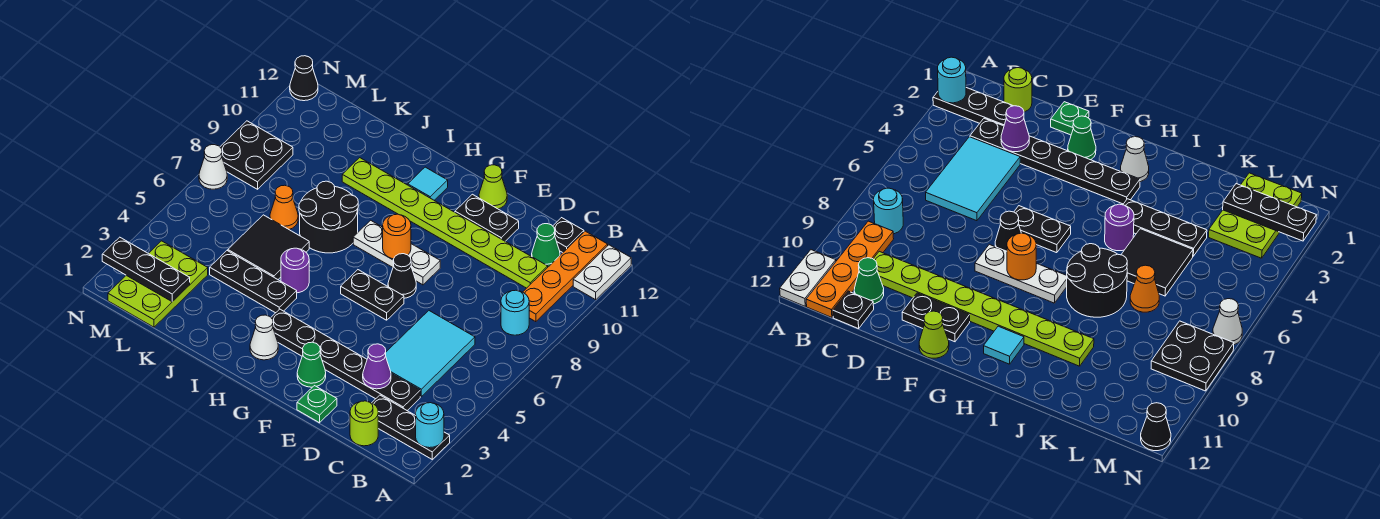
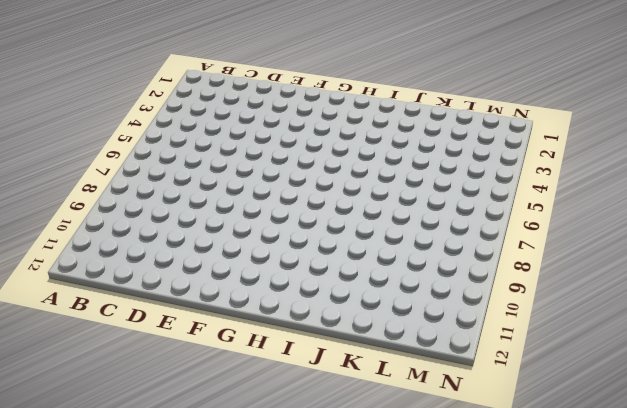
none -> black plate A2:C2 level 1
none -> white plate A11:A12 level 1
none -> cyan round brick B8 level 1
none -> orange plate B9:B12 level 1

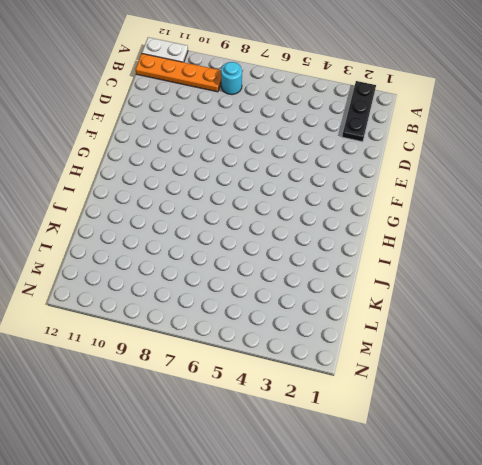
none -> lime round brick C1 level 1
none -> black plate C3:H3 level 1
none -> cyan tile C4:D6 level 1
none -> lime plate C10:J10 level 1

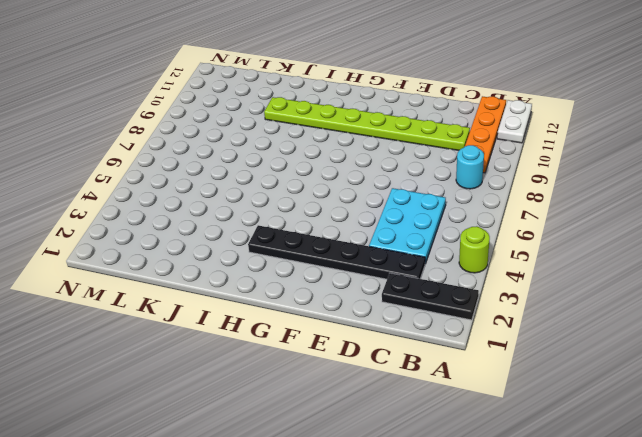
lime round brick A4 level 1 -> lime round brick C1 level 1
cyan plate C4:D6 level 1 -> cyan tile C4:D6 level 1
none -> green cone C11 level 1
none -> black plate C12 level 1
none -> green plate E1 level 1
none -> black plate E11:F11 level 1

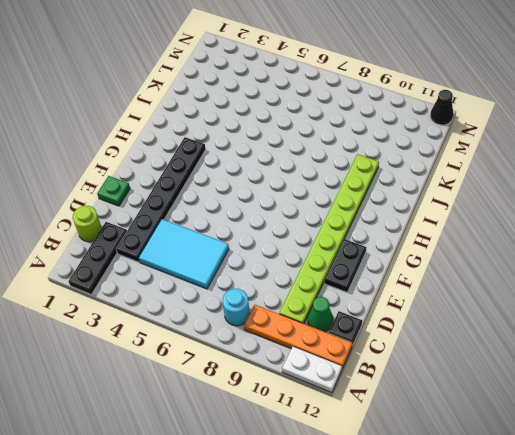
none -> green cone F2 level 1
none -> black plate F6:G6 level 1
none -> black cone F7 level 1
none -> white plate F8:H8 level 1

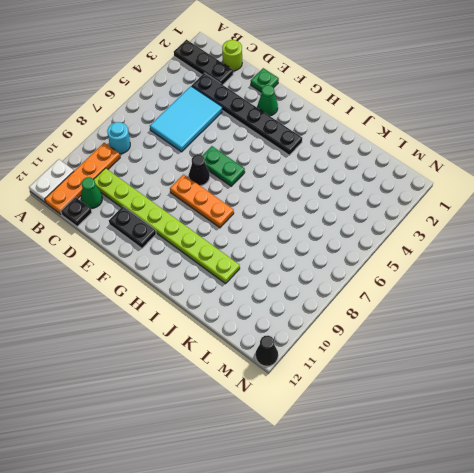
green plate F6:G6 level 1 -> black plate F6:G6 level 1
orange plate F8:H8 level 1 -> white plate F8:H8 level 1
none -> lime cone F12 level 1
none -> white cone H2 level 1
none -> cyan tile H11 level 1
none -> black plate I4:K4 level 1

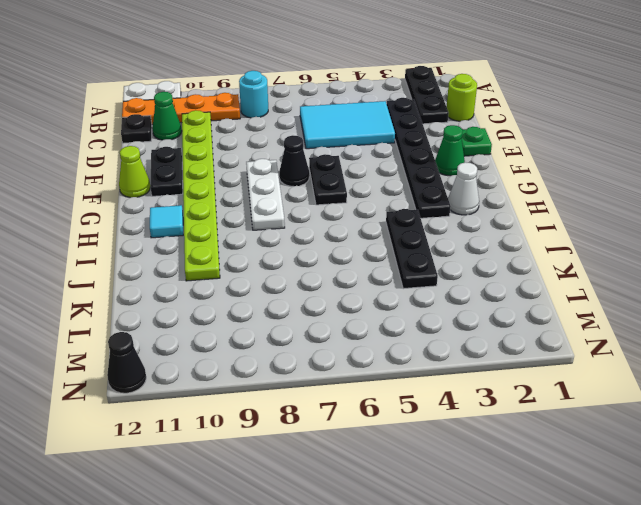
none -> purple round brick I5 level 1
none -> black round brick I7:J8 level 1
none -> black tile J5:K6 level 1
none -> orange cone K7 level 1

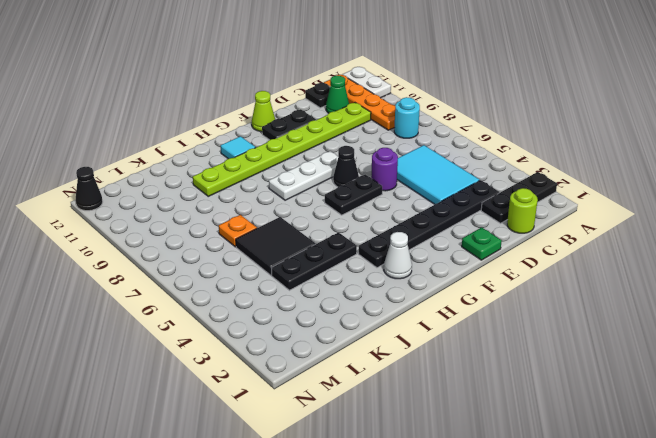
purple round brick E6 level 1 -> purple round brick I5 level 1
orange plate K7 level 1 -> orange cone K7 level 1
none -> green cone F2 level 1
none -> black round brick I7:J8 level 1
none -> lime plate L1:M3 level 1
none -> black plate M8:N9 level 1

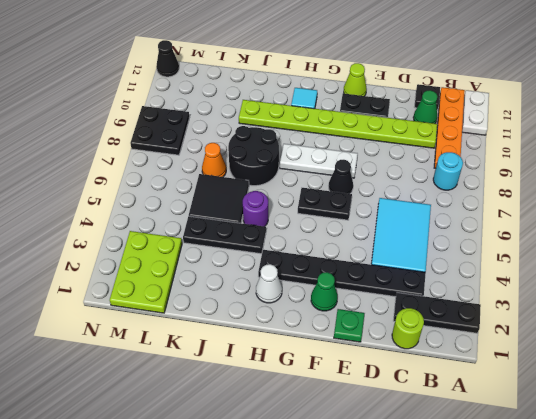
none -> white cone N7 level 1
none -> cyan round brick A2 level 2
none -> purple cone D3 level 2
none -> orange round brick G8 level 2

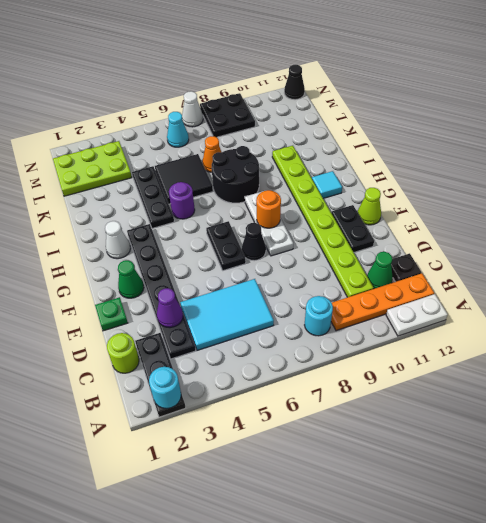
cyan cone M6 level 1 -> none
none -> black plate L2:N2 level 2

